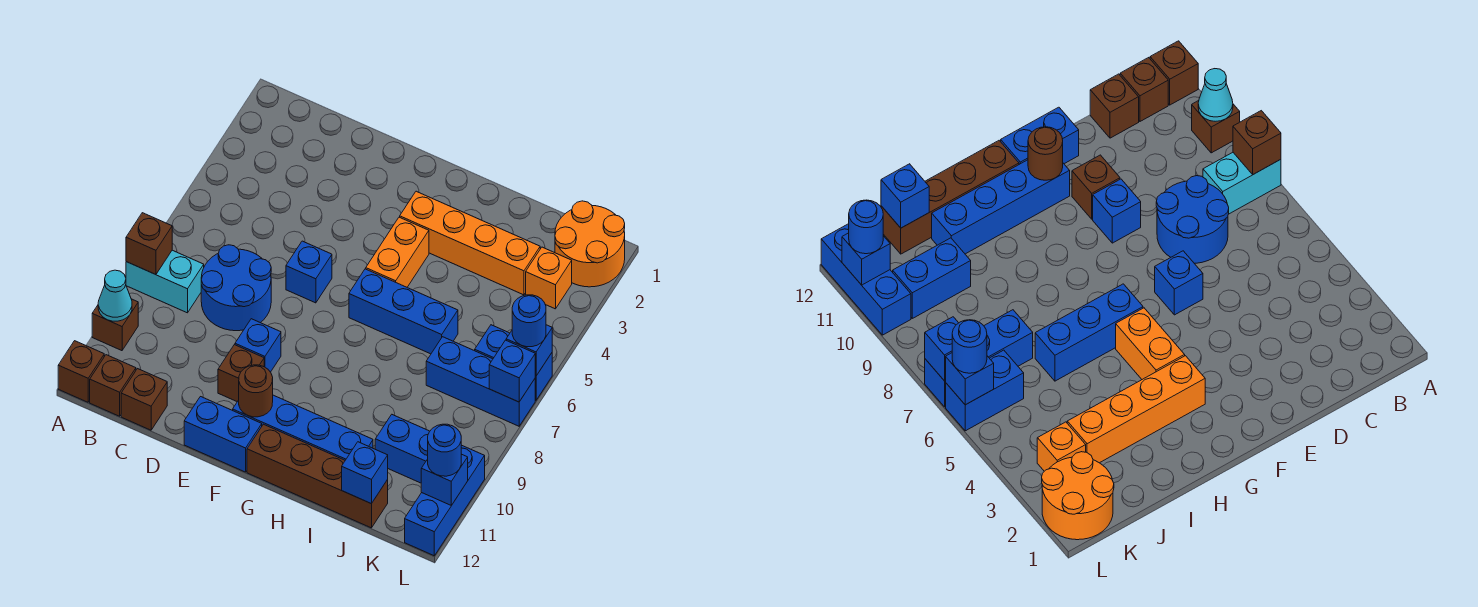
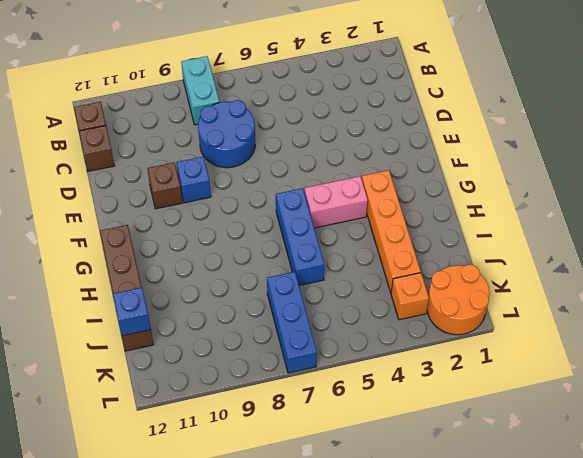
pink brick G4:G5 level 1 -> orange brick G4:G5 level 1
none -> brown brick A10 level 1
none -> brown brick A12 level 1
none -> blue brick E6 level 1
none -> blue brick E12:F12 level 1

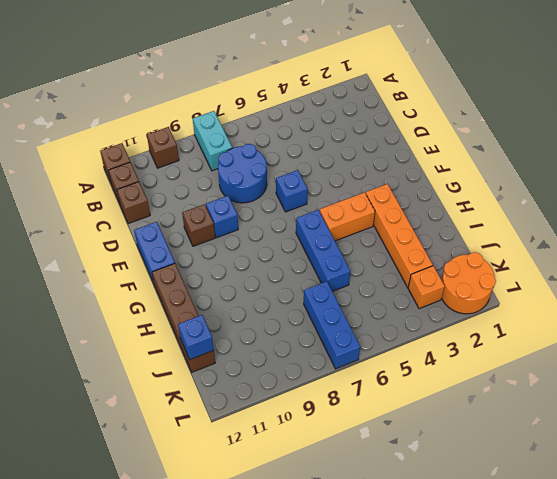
none -> blue brick F11:I11 level 1
none -> blue brick J10:K10 level 1
none -> blue brick K6:L6 level 1
none -> blue brick L10:L12 level 1

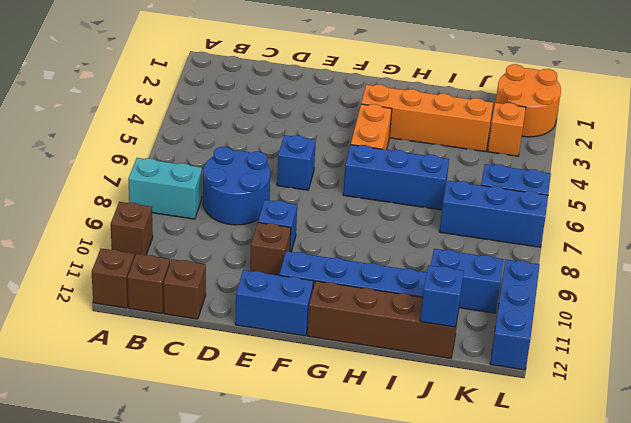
none -> brown brick A8 level 2
none -> cyan cone A10 level 2
none -> brown round brick F11 level 2
none -> blue brick L6 level 2

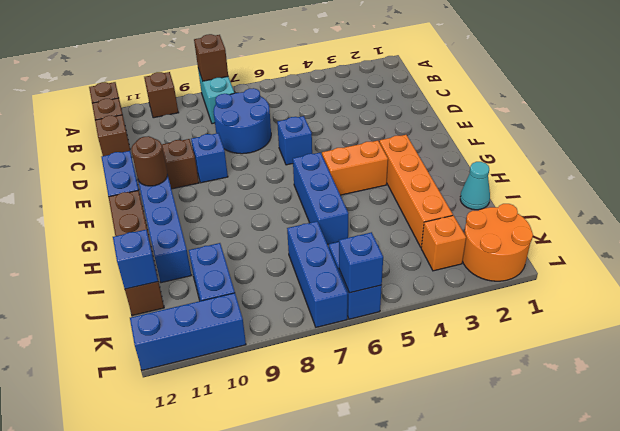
cyan cone I1 level 1 -> cyan cone A10 level 2
none -> blue brick L7 level 2
none -> blue brick L11 level 2
none -> blue round brick L6 level 3
none -> blue round brick L11 level 3

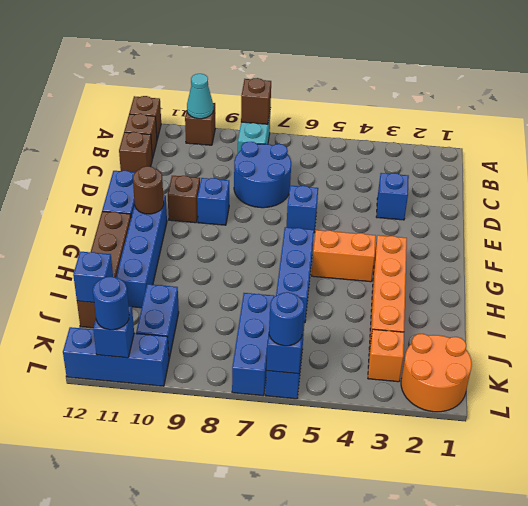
blue brick D3 level 1 -> blue brick L7 level 2

